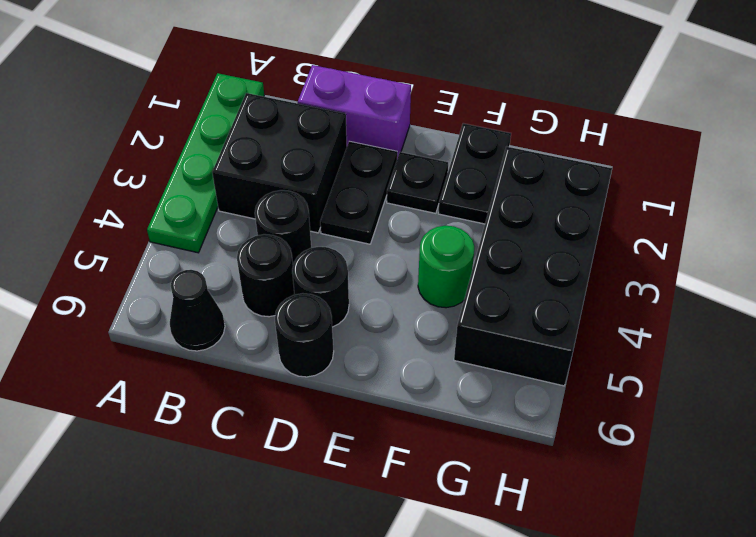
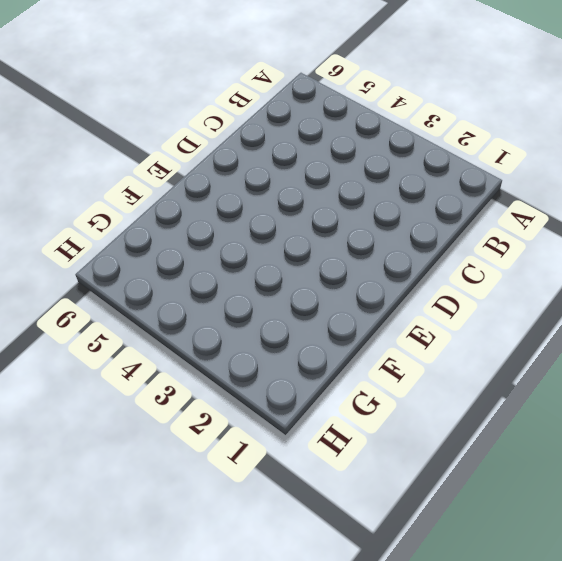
none -> green plate A1:A4 level 1
none -> black brick B2:C3 level 1
none -> black cone B6 level 1

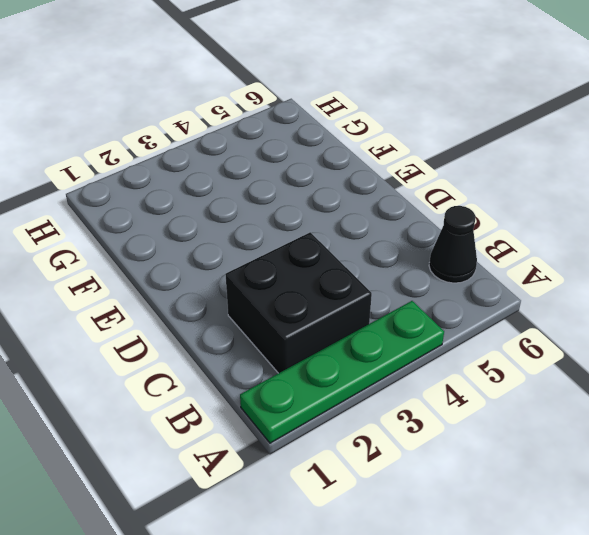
none -> purple brick C1:D1 level 1
none -> black round brick C4 level 1
none -> black round brick C5 level 1

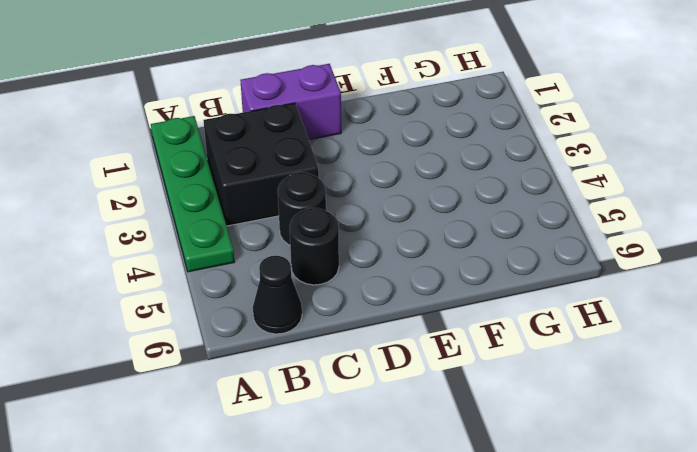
none -> black plate D2:D3 level 1
none -> black round brick D5 level 1
none -> black round brick D6 level 1

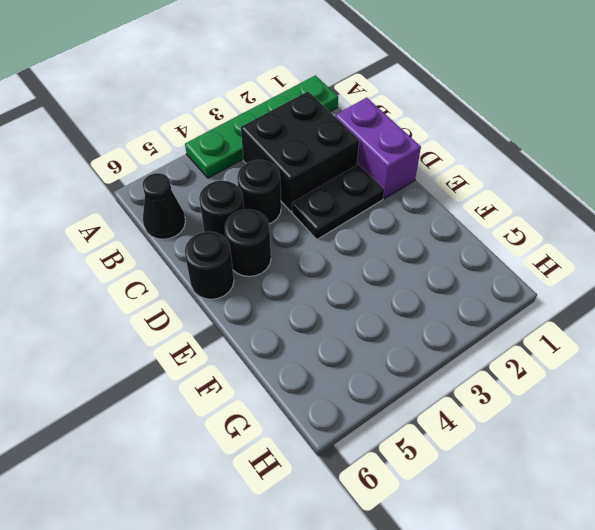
none -> black plate E2 level 1
none -> black plate F1:F2 level 1
none -> green round brick F4 level 1

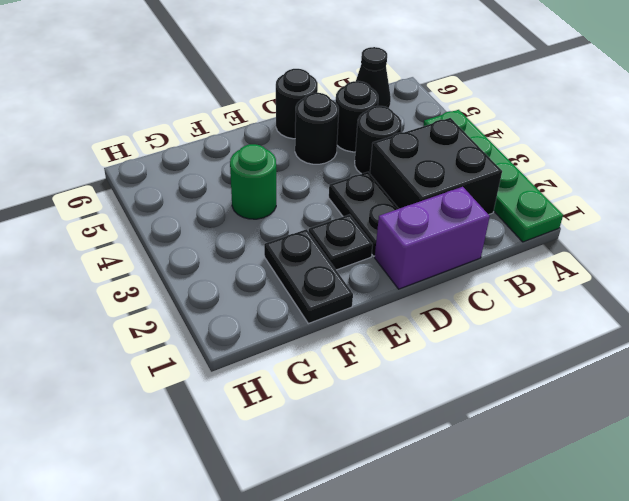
none -> black brick G2:H5 level 1

